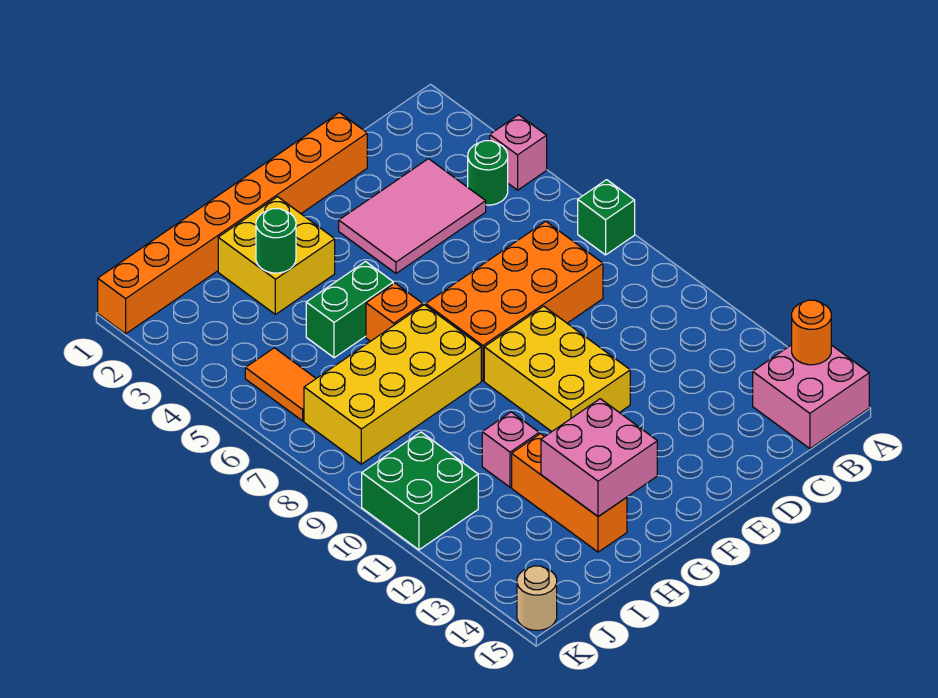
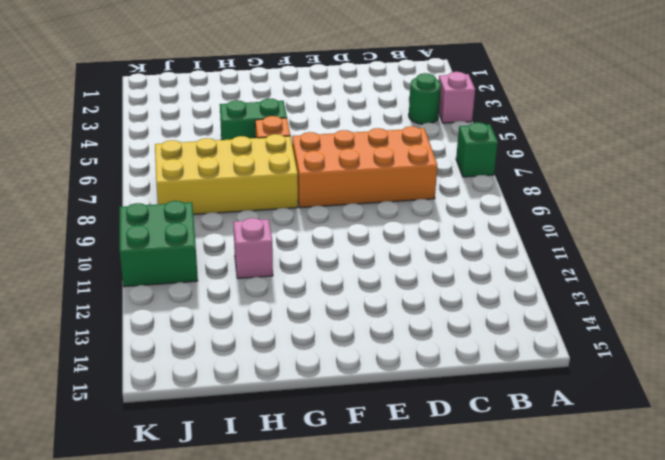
none -> pink brick A14:B15 level 1
none -> pink tile C3:E4 level 1
none -> orange brick D1:K1 level 1

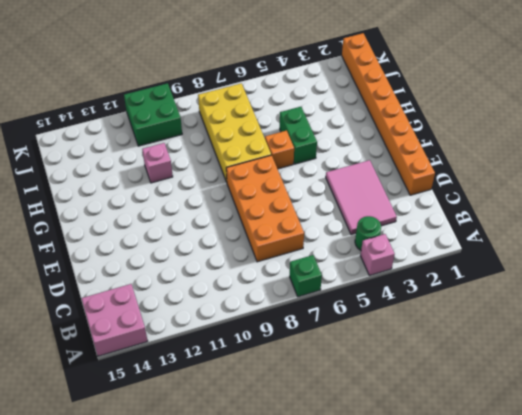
none -> yellow brick E9:F11 level 1
none -> yellow brick G2:H3 level 1
none -> orange brick H12:H14 level 1

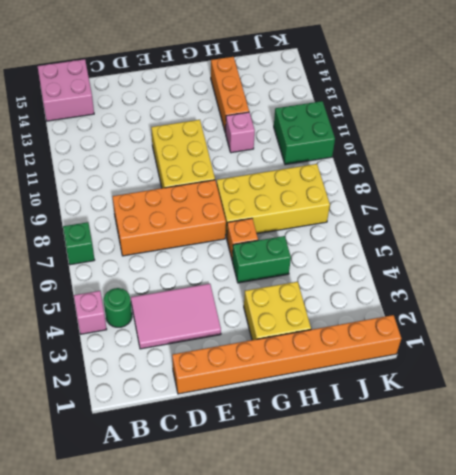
none -> orange tile J5:J6 level 1
none -> tan round brick K15 level 1
none -> orange round brick A14 level 2

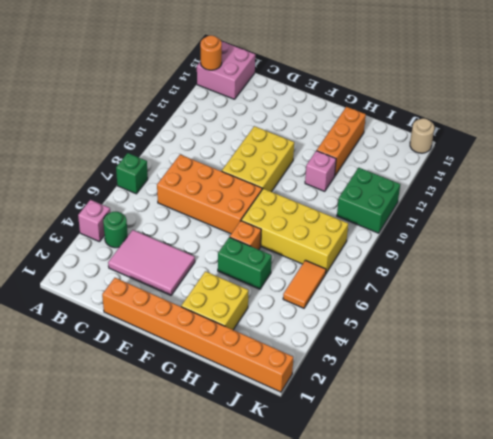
none -> pink brick G13:H14 level 2
none -> green round brick H3 level 2

